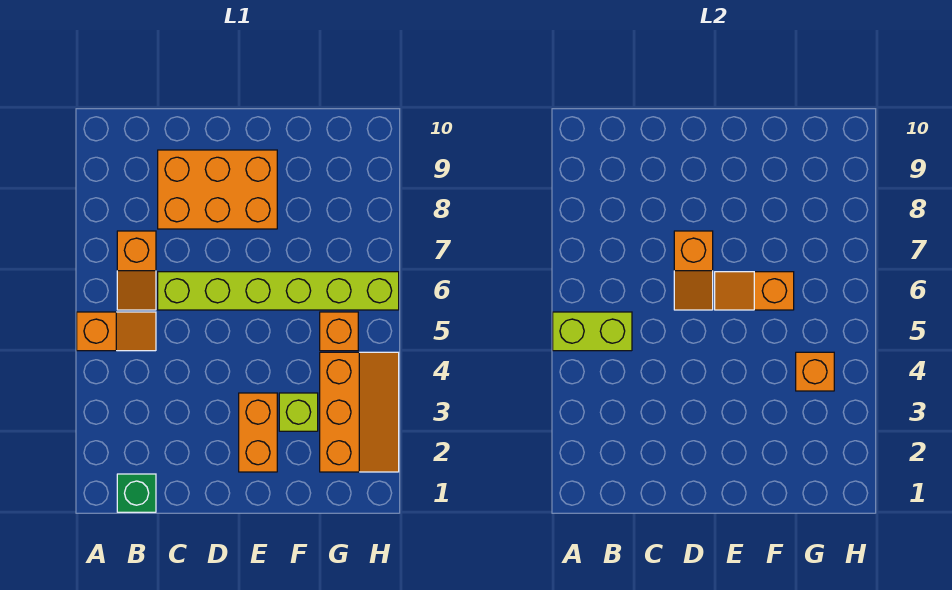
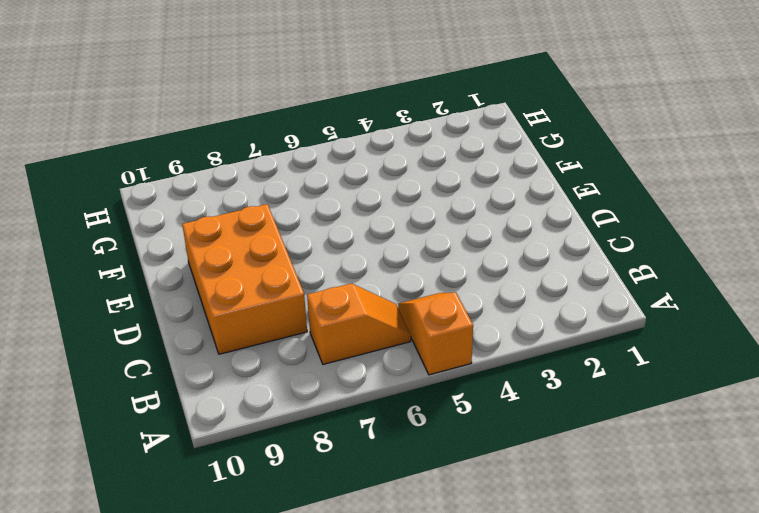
none -> green brick B1 level 1
none -> lime brick C6:H6 level 1
none -> orange brick E2:E3 level 1

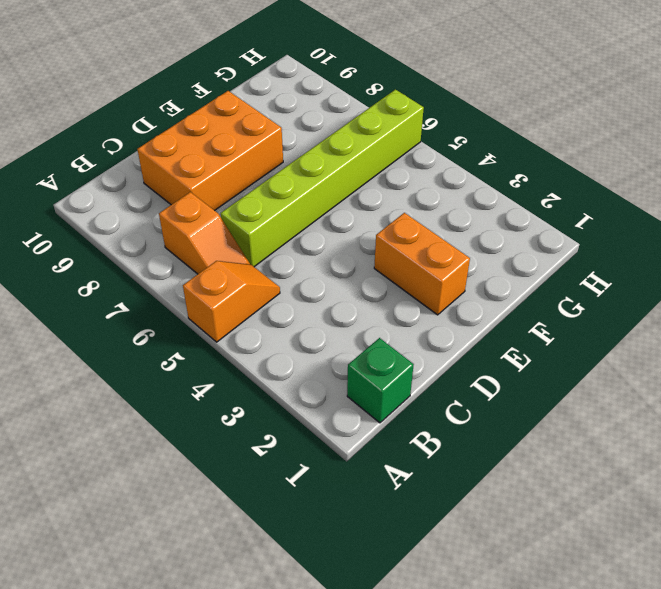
none -> lime brick F3 level 1
none -> orange slope G2:H4 level 1 top G
none -> orange brick G5 level 1

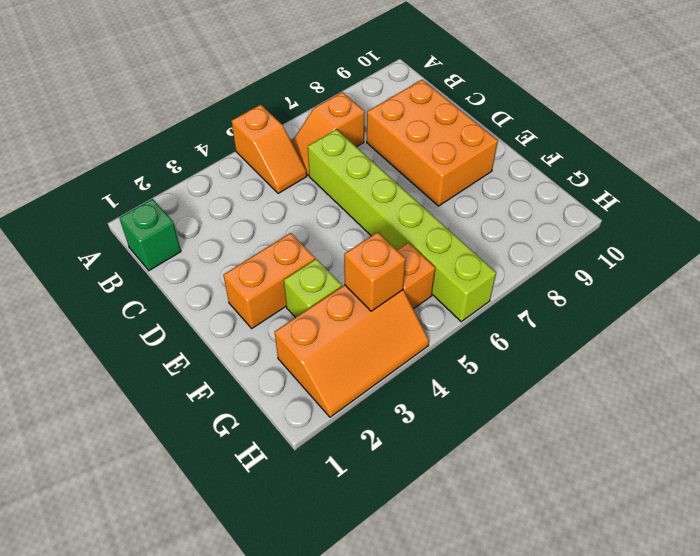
none -> lime brick A5:B5 level 2
none -> orange slope D6:D7 level 2 top 7
none -> orange slope E6:F6 level 2 top F

